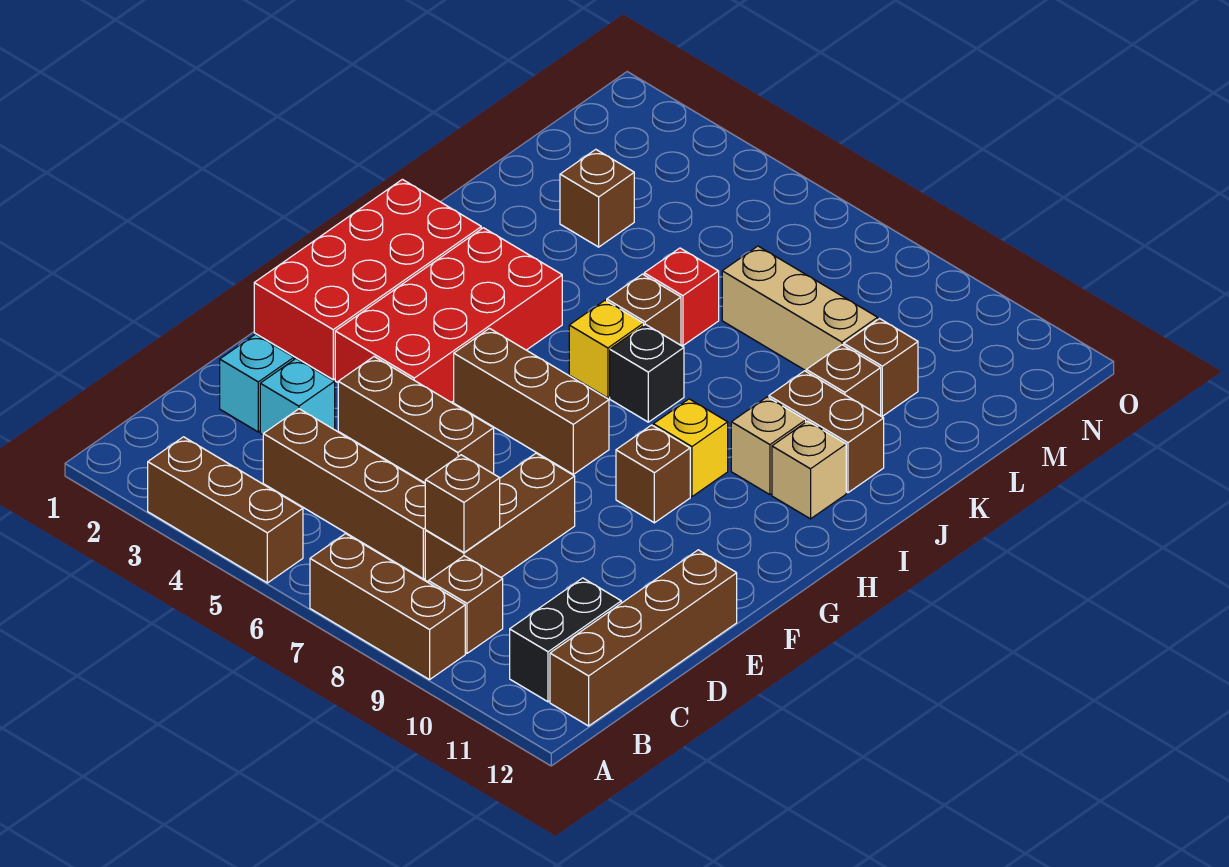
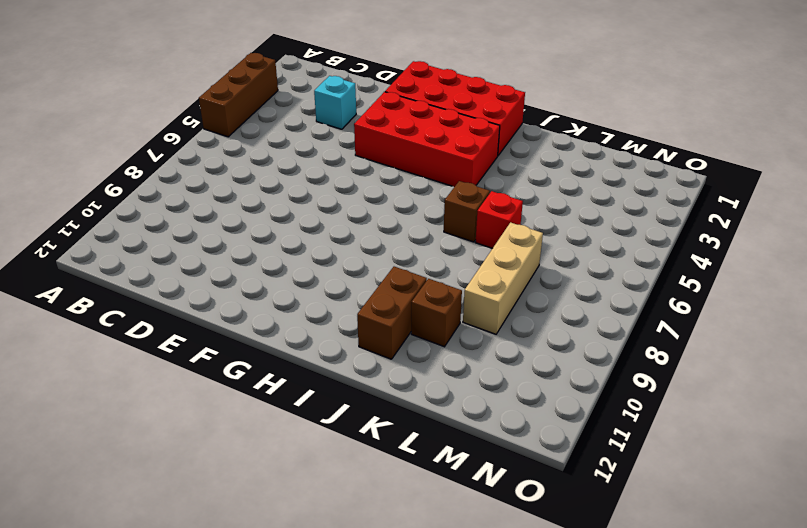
none -> brown brick A7:A9 level 1
none -> brown brick B9 level 1
none -> black brick B11:C11 level 1

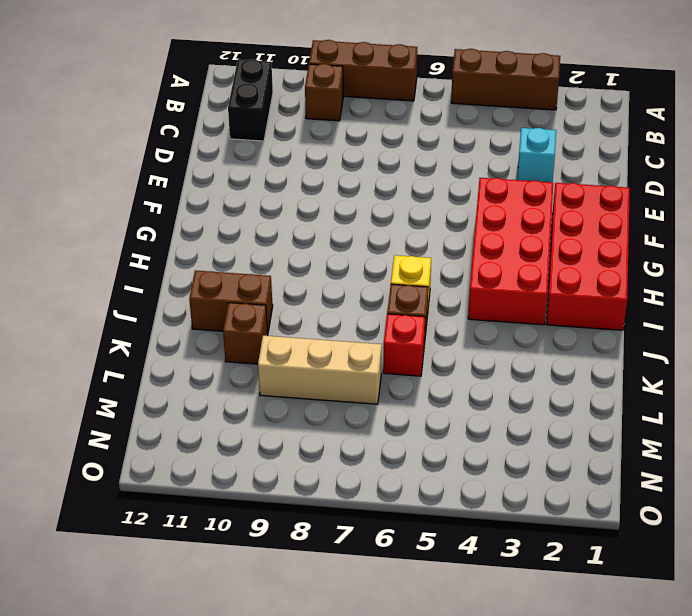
none -> brown brick B12:E12 level 1
none -> brown brick C4:C7 level 1
none -> brown brick C8:E8 level 1

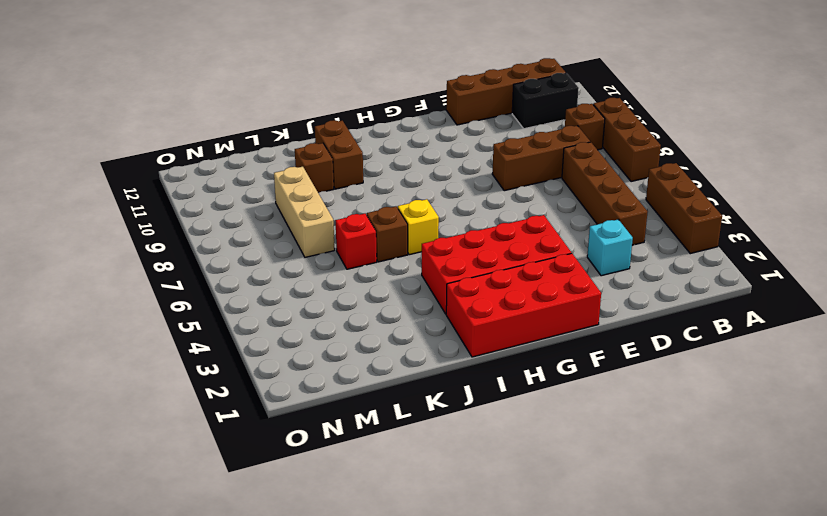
none -> cyan brick D2 level 1
none -> brown brick E4:E6 level 1
none -> brown brick G5:G7 level 1

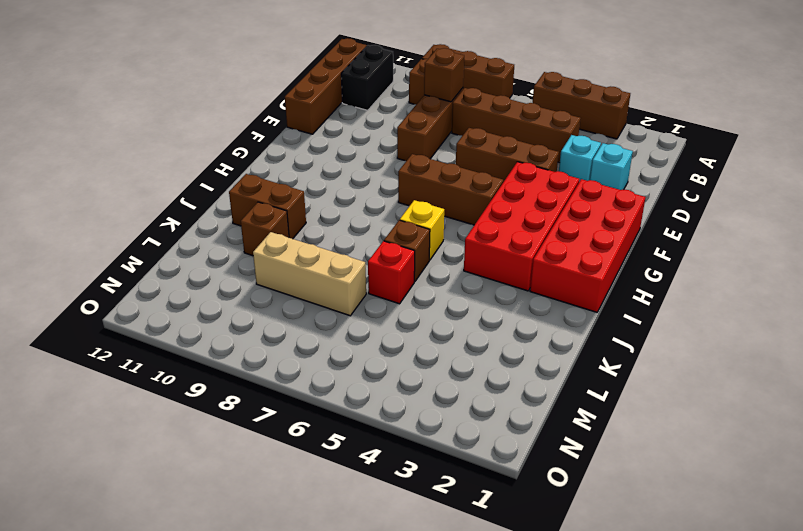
none -> brown brick G9 level 1
none -> yellow brick H9 level 1
none -> black brick I7 level 1

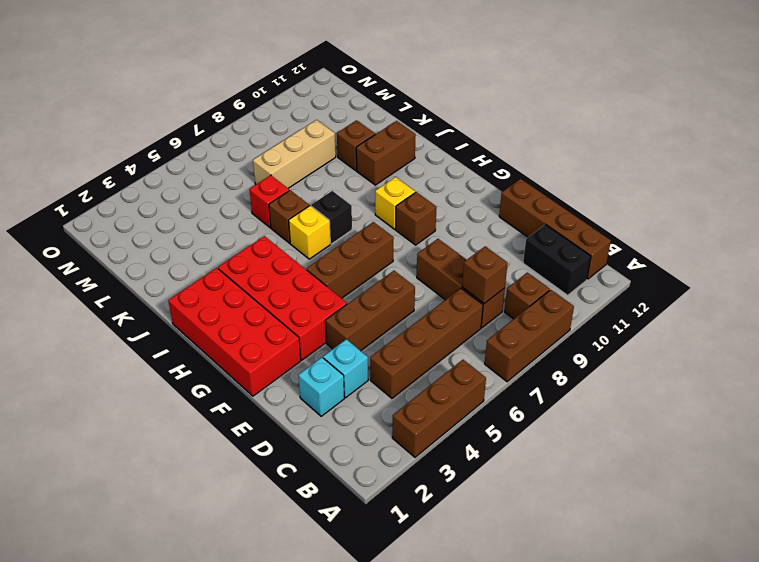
none -> tan brick I10 level 1
none -> tan brick I11 level 1
none -> brown brick L3 level 1

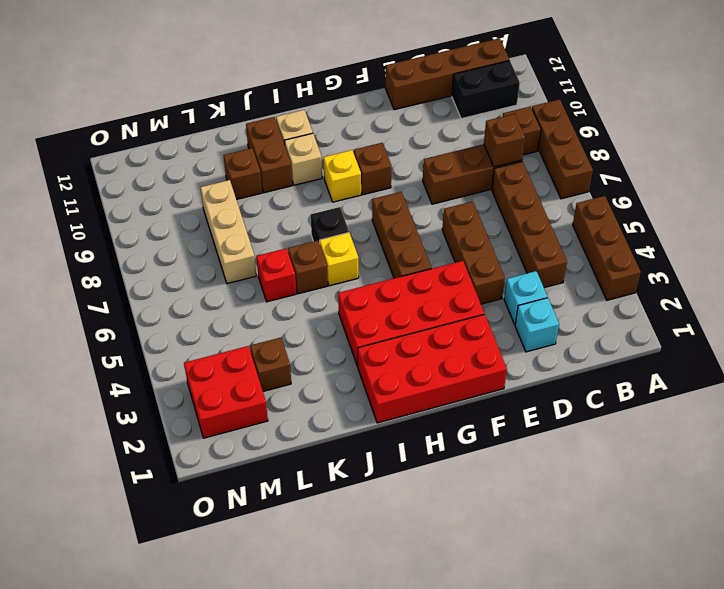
red brick M2:N3 level 1 -> none
none -> brown brick L10 level 1

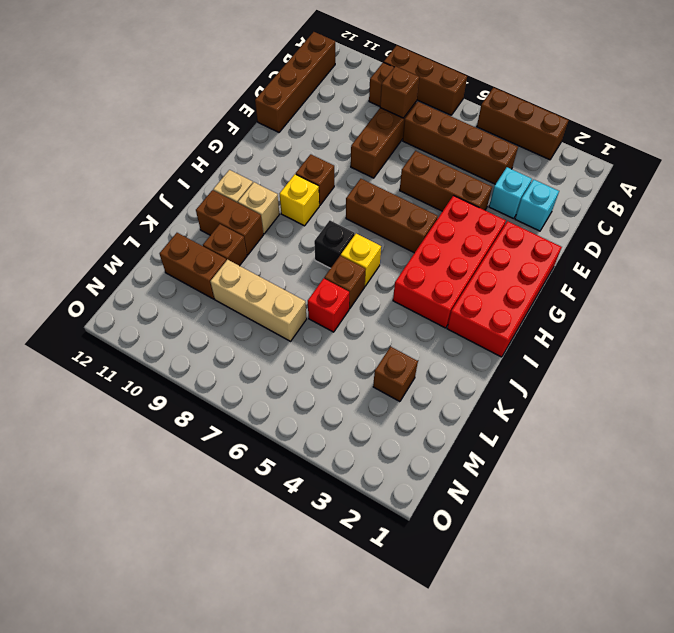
brown brick L10:L11 level 1 -> brown brick L10 level 1
none -> black brick B11:C11 level 1

